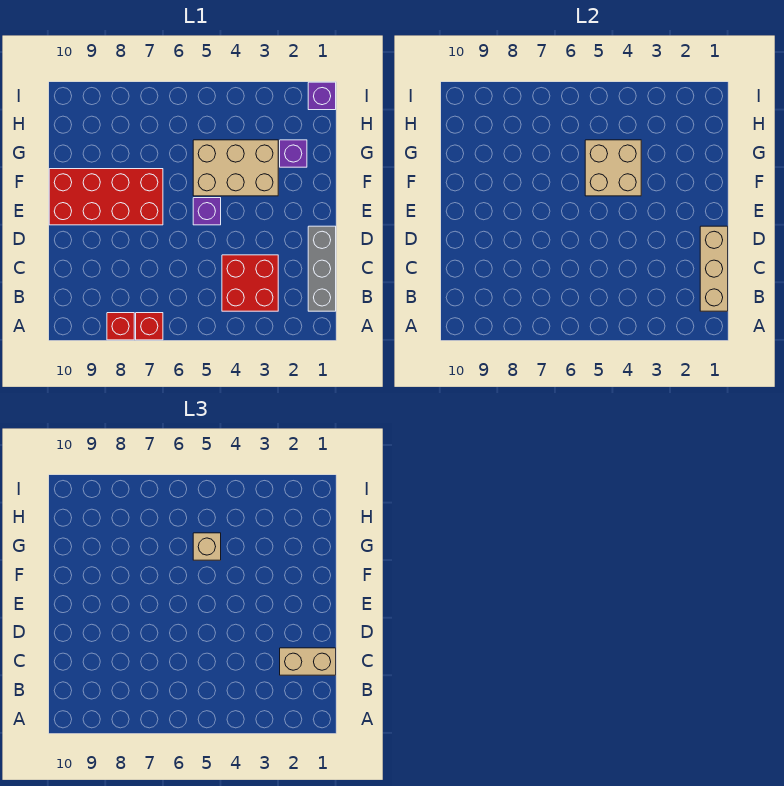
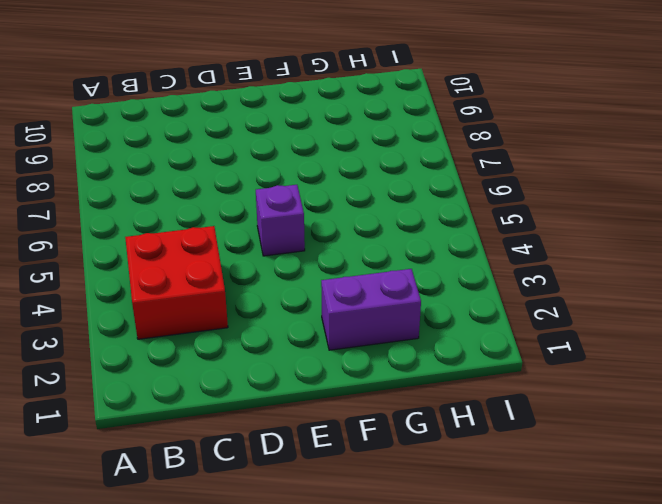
purple brick F2:G2 level 1 -> purple brick G2 level 1
none -> red brick A7 level 1
none -> red brick A8 level 1
none -> grey brick B1:D1 level 1

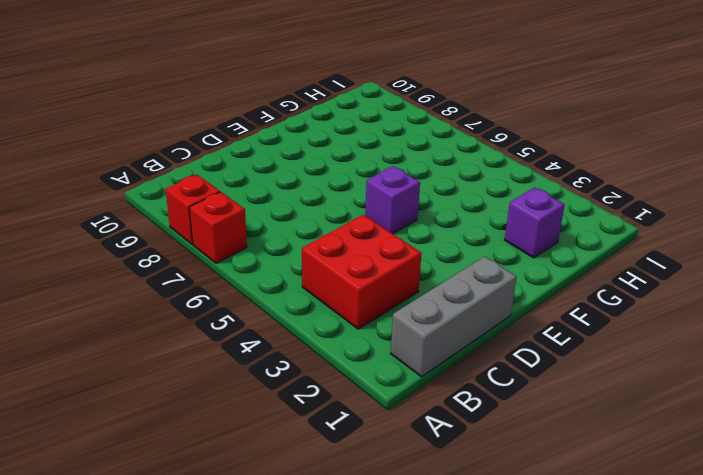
none -> red brick E7:F10 level 1
none -> tan brick F3:G5 level 1
none -> purple brick I1 level 1

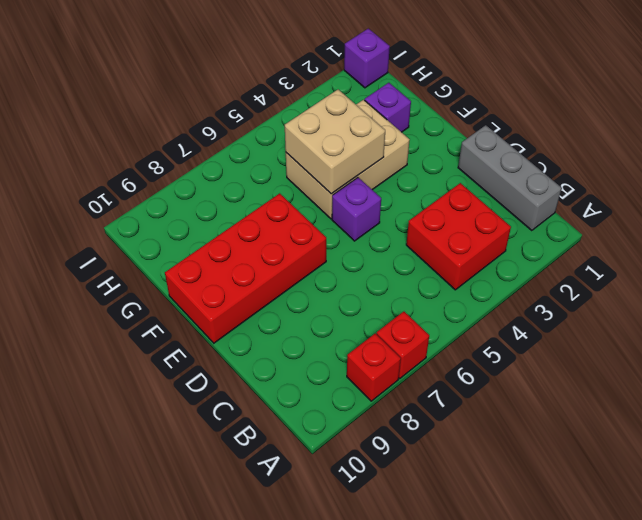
none -> tan brick B1:D1 level 2
none -> tan brick C1:C2 level 3
none -> tan brick G5 level 3

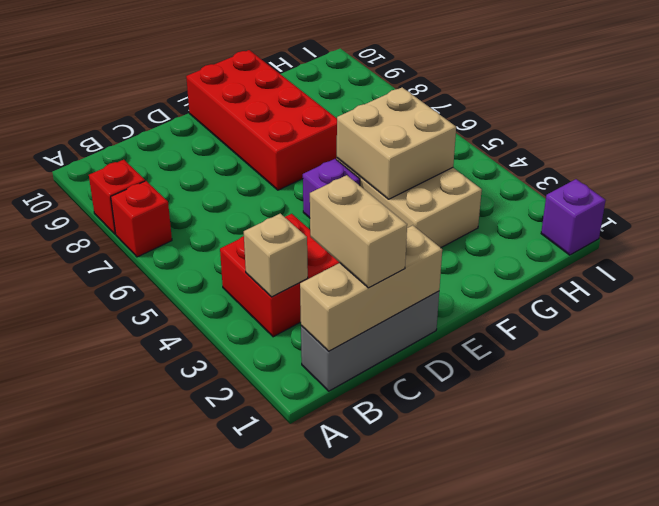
tan brick B3 level 2 -> tan brick G5 level 3
none -> purple brick G2 level 1

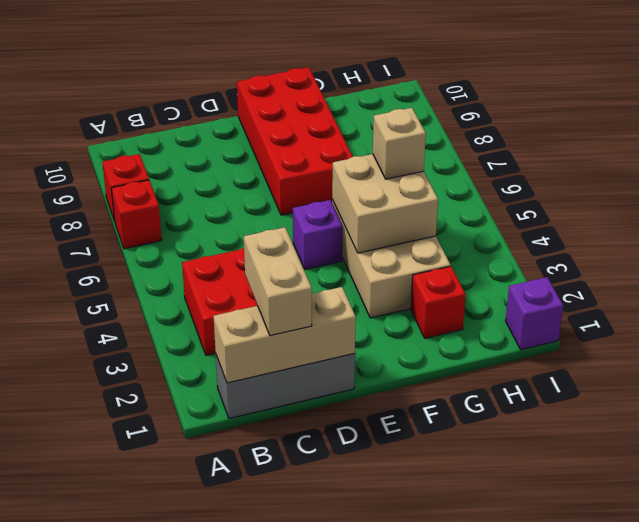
red brick G2 level 1 -> purple brick G2 level 1

